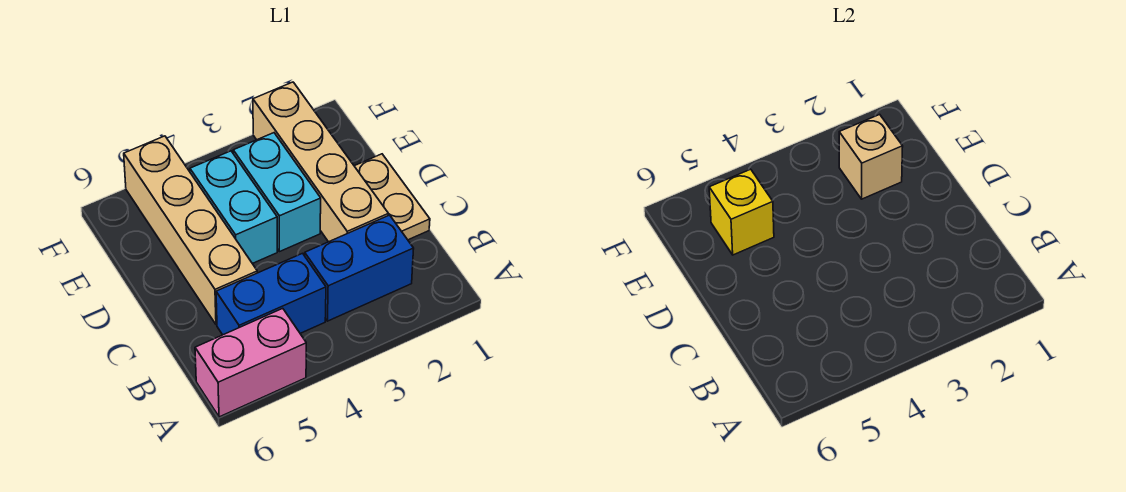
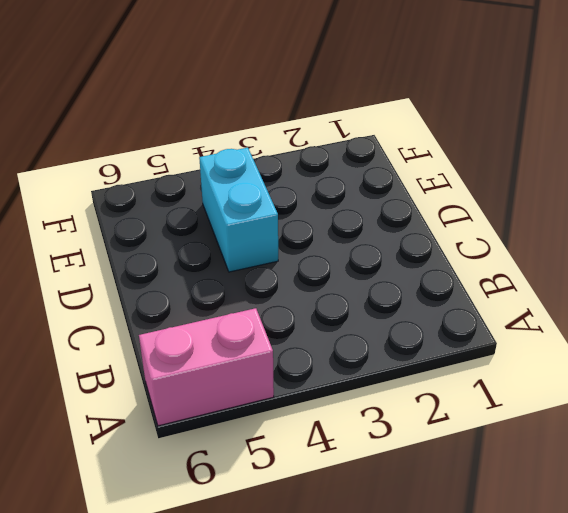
none -> blue brick B2:B3 level 1
none -> blue brick B4:B5 level 1

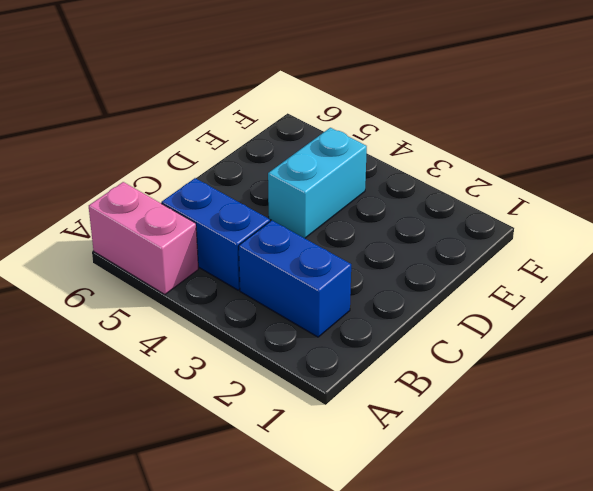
none -> tan plate C1:D1 level 1
none -> tan brick C2:F2 level 1

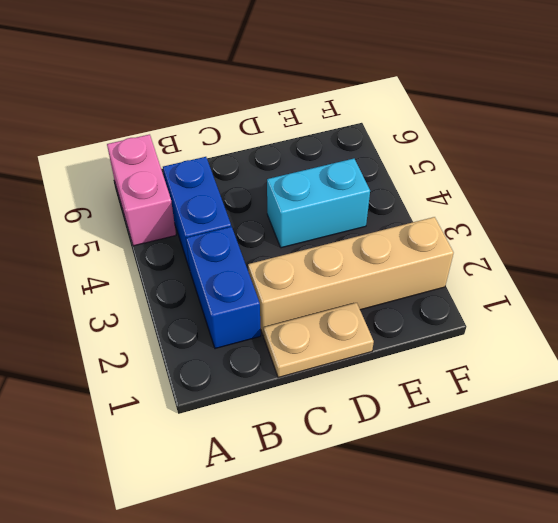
none -> tan brick C5:F5 level 1
none -> cyan brick D3:E3 level 1

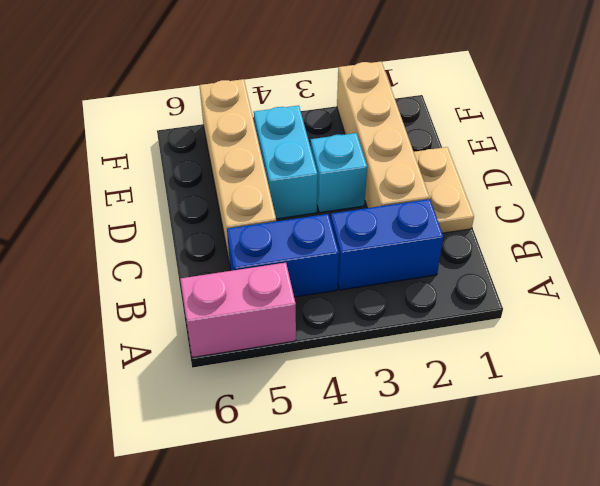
cyan brick D3 level 1 -> cyan brick D3:E3 level 1
none -> tan brick E2 level 2
none -> yellow brick E5 level 2

